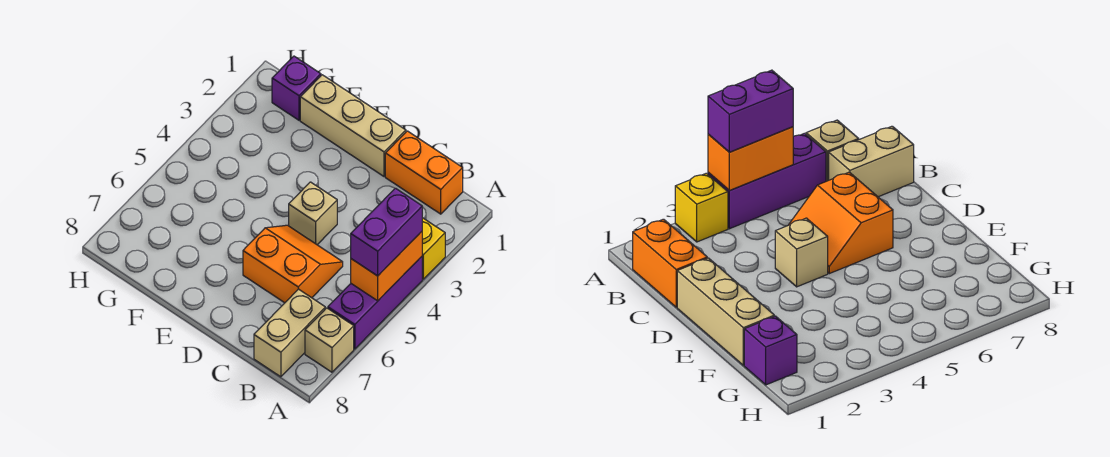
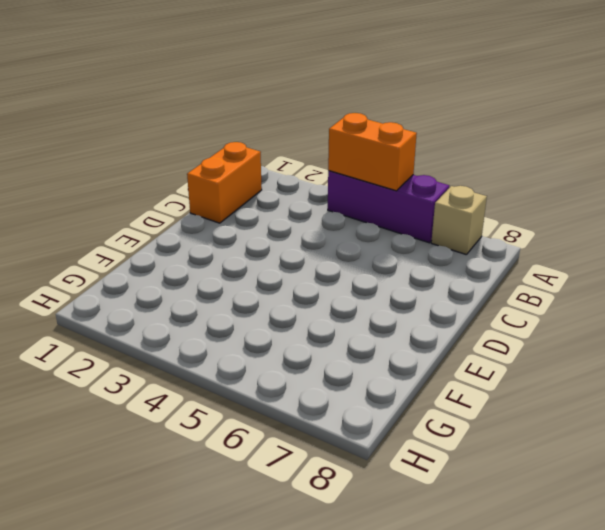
none -> yellow brick A3 level 1
none -> tan brick B7:B8 level 1

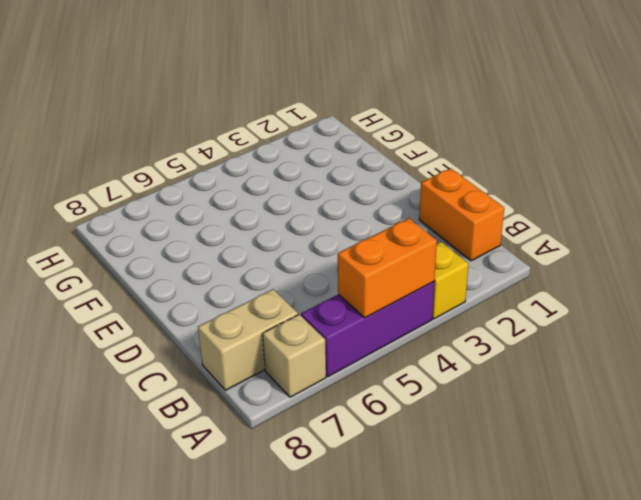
none -> orange slope C5:D6 level 1 top 6
none -> tan brick D1:F1 level 1

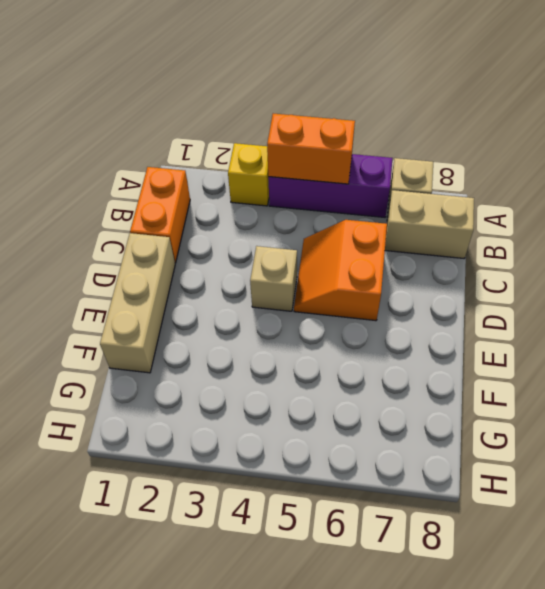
none -> purple brick G1 level 1
none -> purple brick A4:A5 level 3

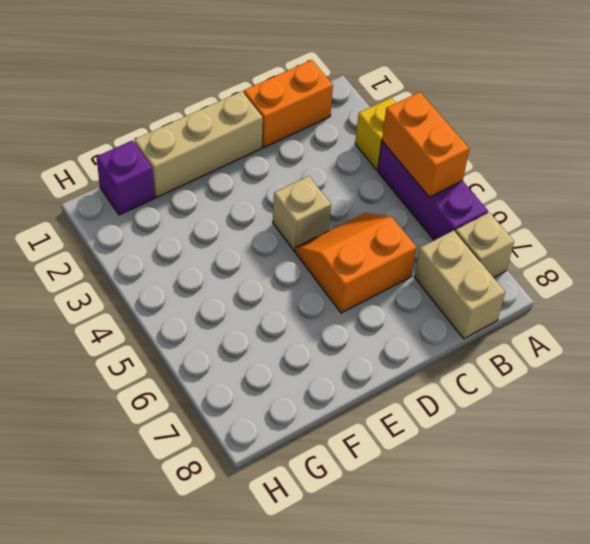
none -> purple brick A4:A5 level 3

